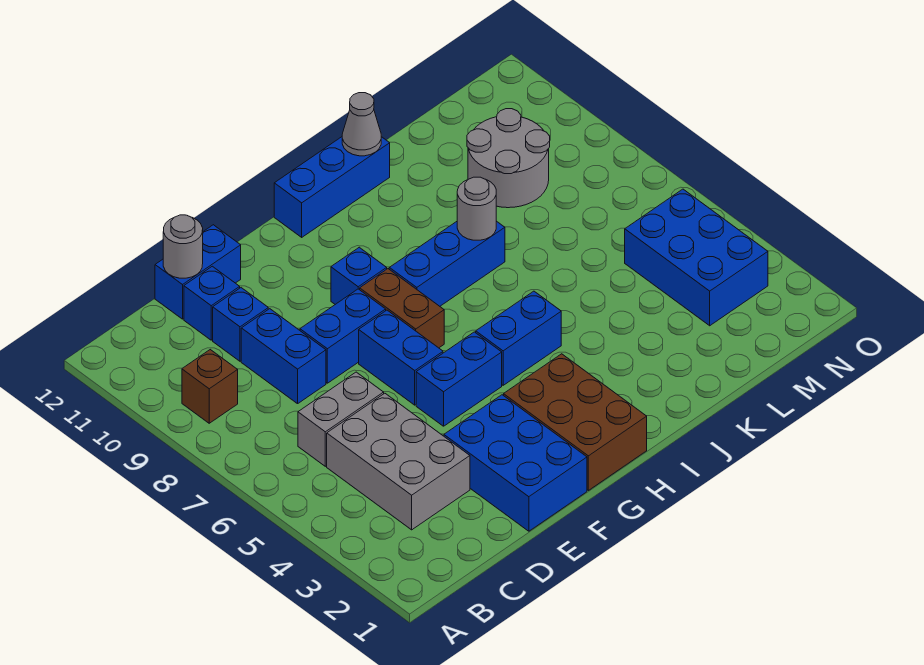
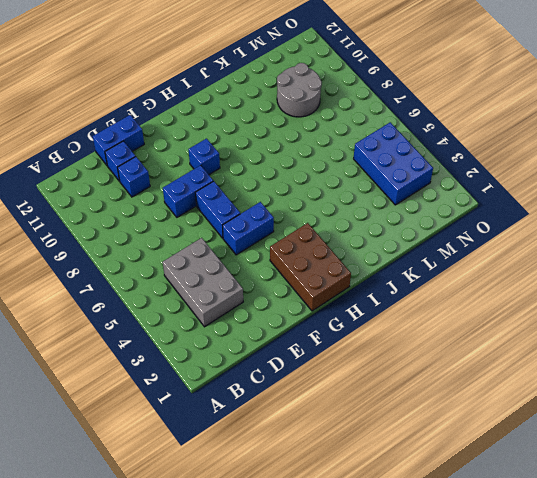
none -> brown brick B9 level 1
none -> grey brick C6:D6 level 1
none -> blue brick D8:D9 level 1

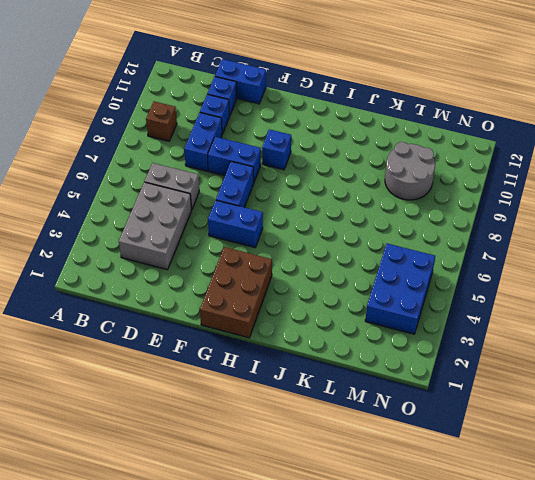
none -> blue brick E1:F3 level 1
none -> brown brick G7:G8 level 1
none -> blue brick H5:I5 level 1

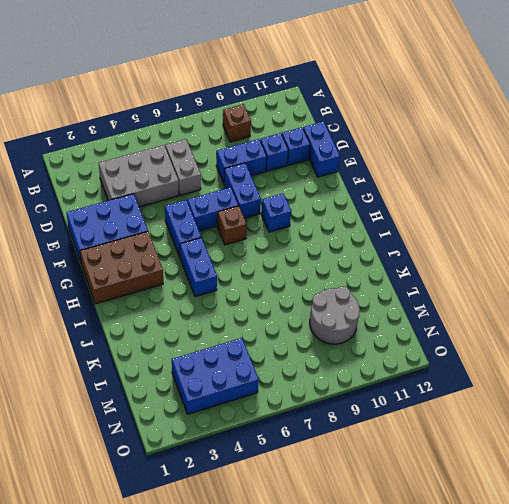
brown brick G7 level 1 -> brown brick G7:G8 level 1
none -> blue brick H8:J8 level 1
none -> blue brick H12:J12 level 1
none -> grey round brick D12 level 2

